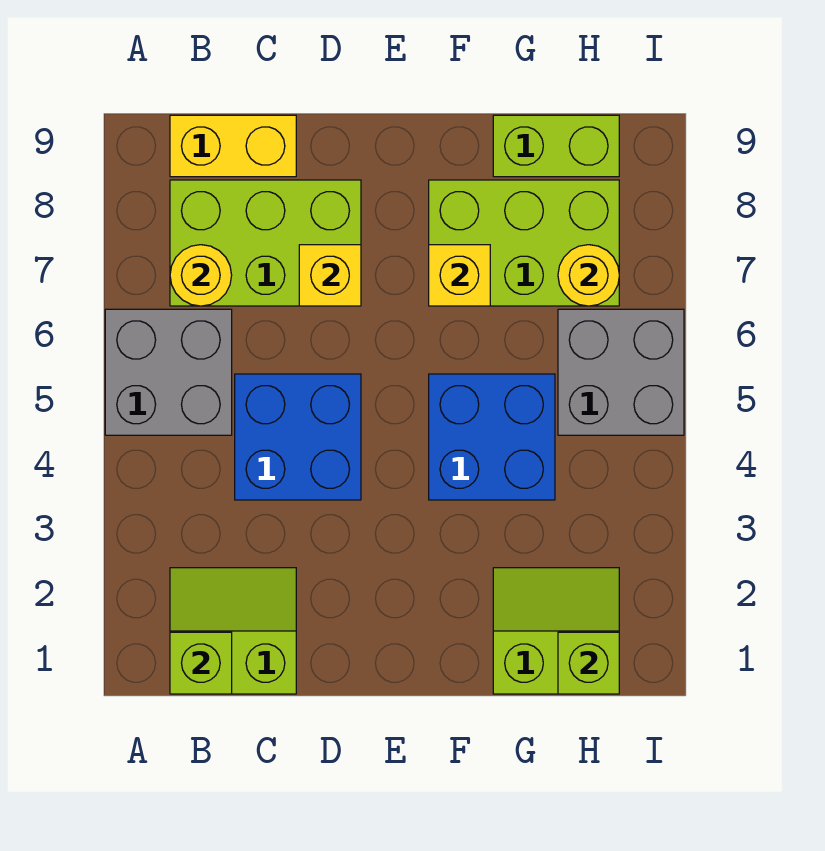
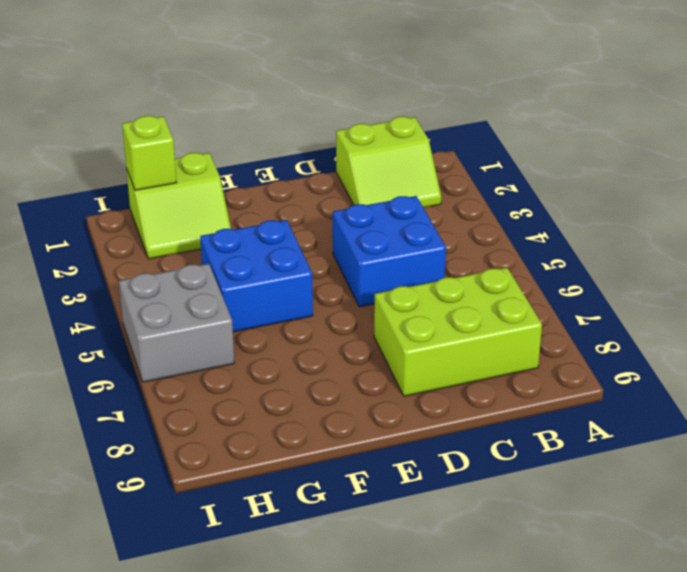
none -> grey brick A5:B6 level 1
none -> yellow brick B9:C9 level 1
none -> lime brick F7:H8 level 1

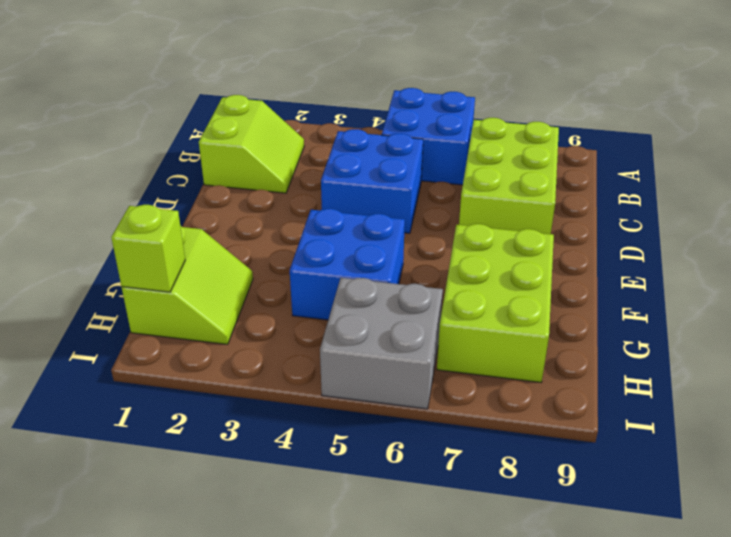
blue brick A5:B6 level 1 -> grey brick A5:B6 level 1
none -> yellow brick B9:C9 level 1
none -> lime brick G9:H9 level 1
none -> lime brick B1 level 2

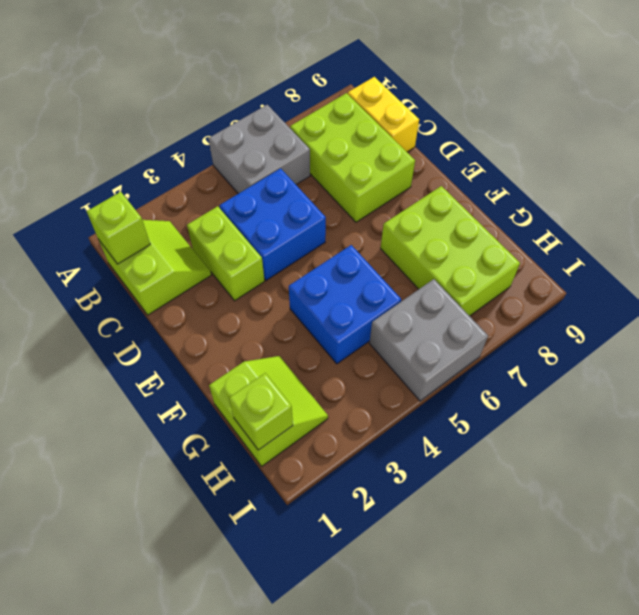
lime brick C3:D3 level 1 -> lime brick G9:H9 level 1
none -> yellow round brick B7 level 2
none -> yellow brick D7 level 2
none -> yellow brick F7 level 2

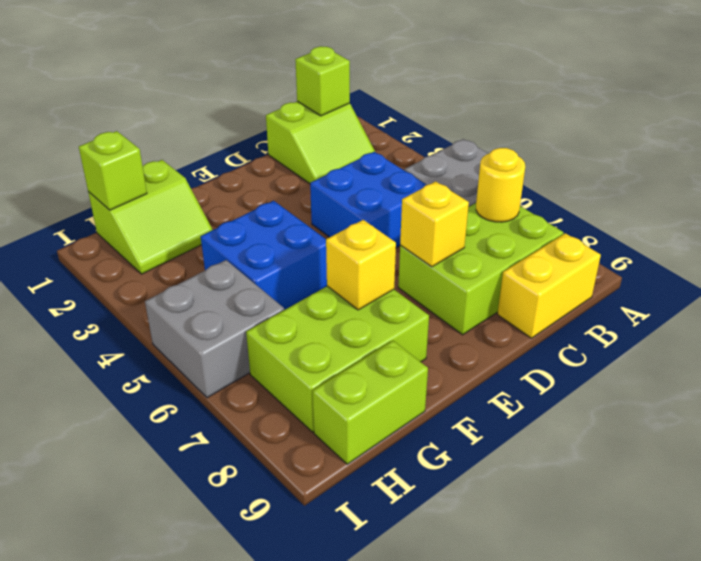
none -> yellow round brick H7 level 2

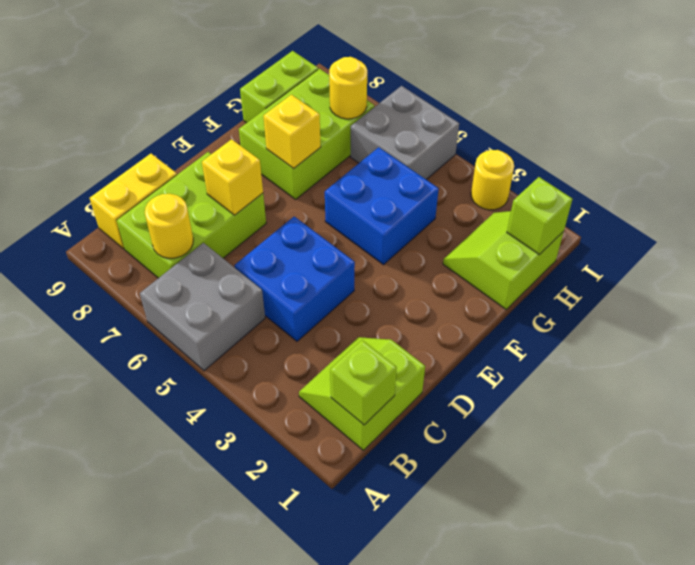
yellow round brick I3 level 1 -> none

